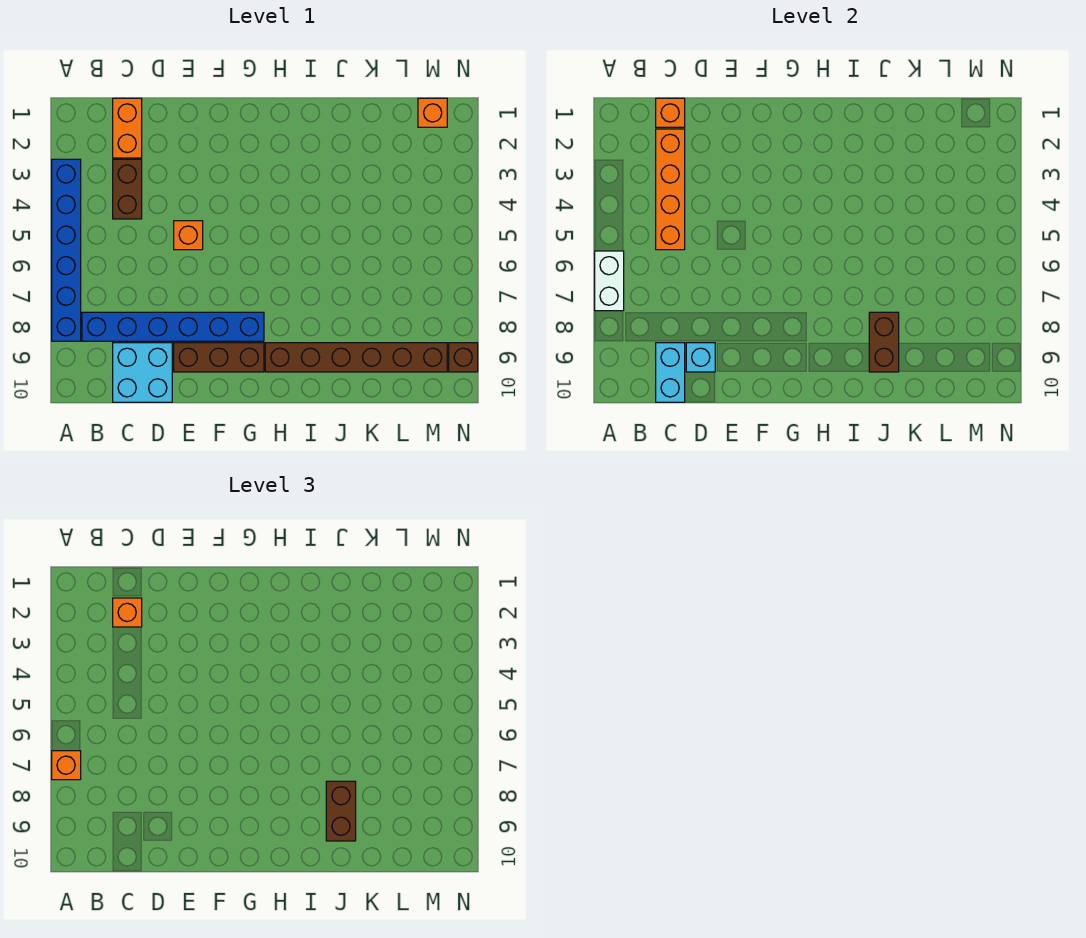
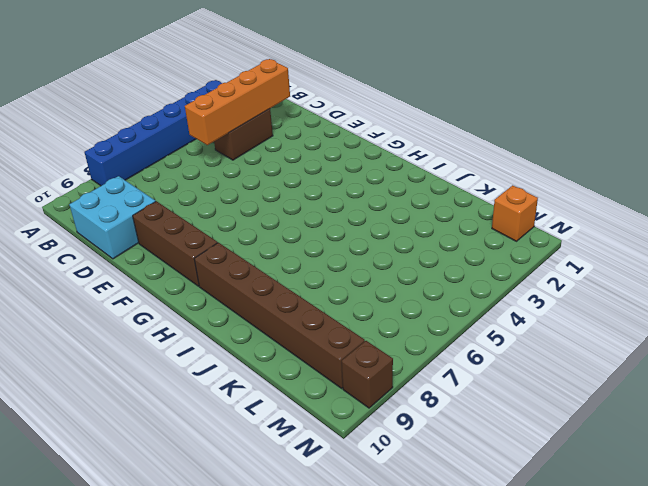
none -> blue brick B8:G8 level 1
none -> orange brick C1:C2 level 1
none -> orange brick E5 level 1

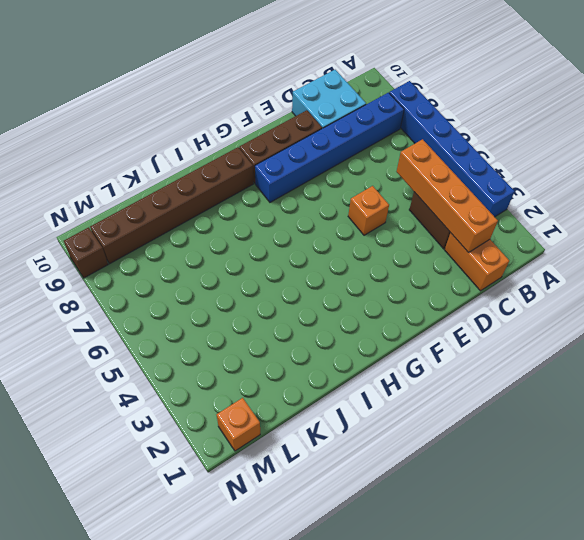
none -> white brick A6:A7 level 2
none -> orange brick C1 level 2
none -> cyan brick C9:C10 level 2

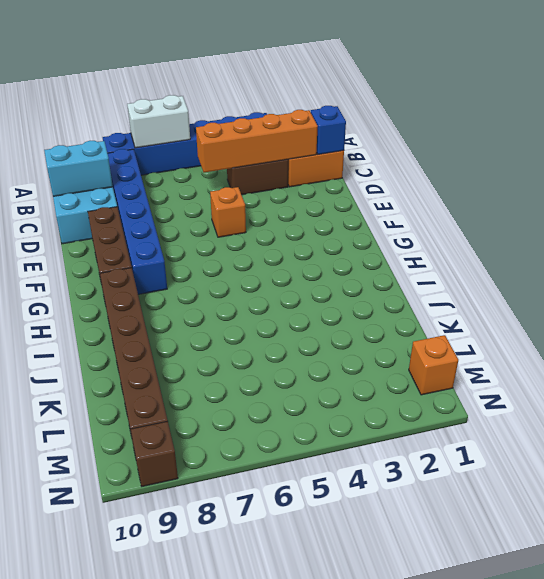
blue brick C1 level 2 -> orange brick C1 level 2
none -> cyan brick D9 level 2
none -> brown brick J8:J9 level 2
none -> orange brick A7 level 3

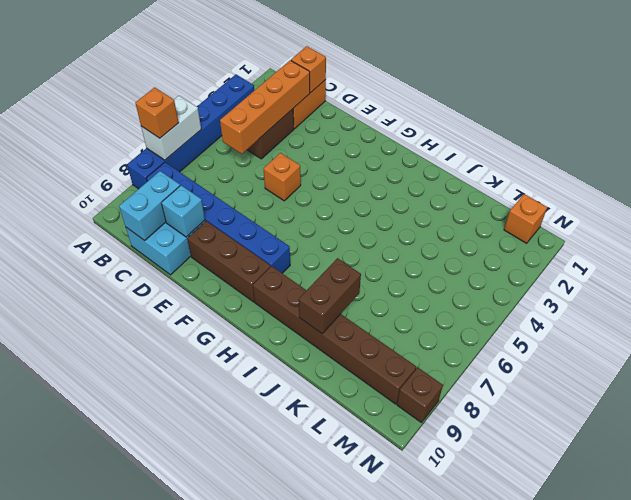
none -> orange brick C2 level 3
none -> brown brick J8:J9 level 3

